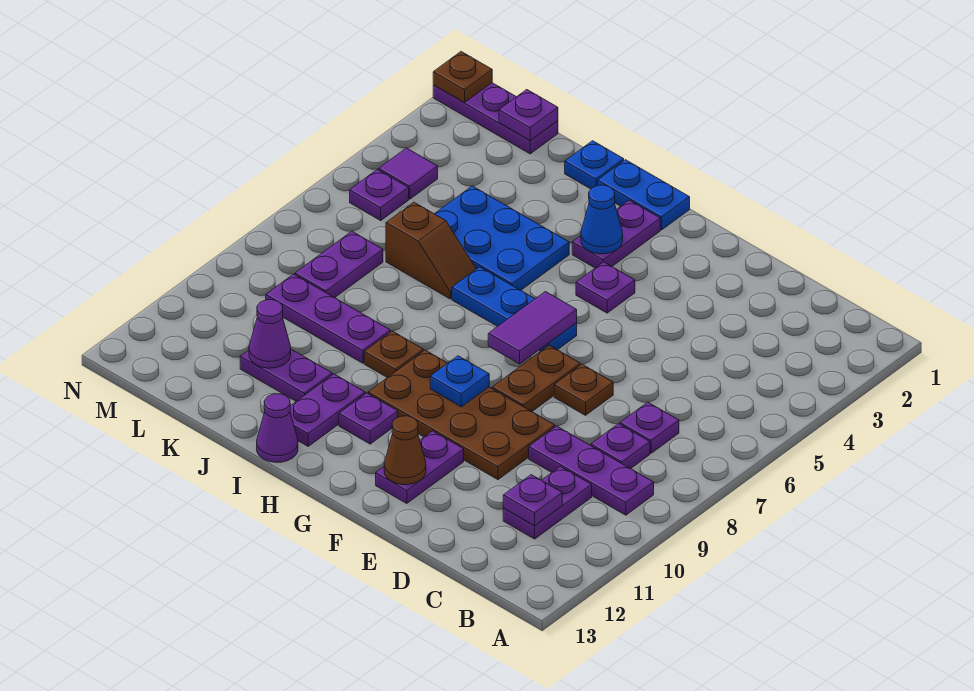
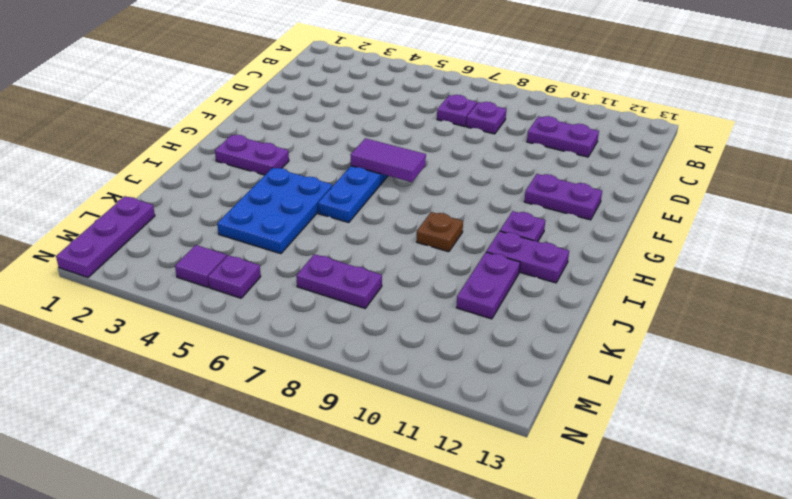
none -> purple plate B9:D9 level 1
none -> brown plate E7 level 1
none -> brown plate E9:H10 level 1
none -> brown plate F7:F8 level 1

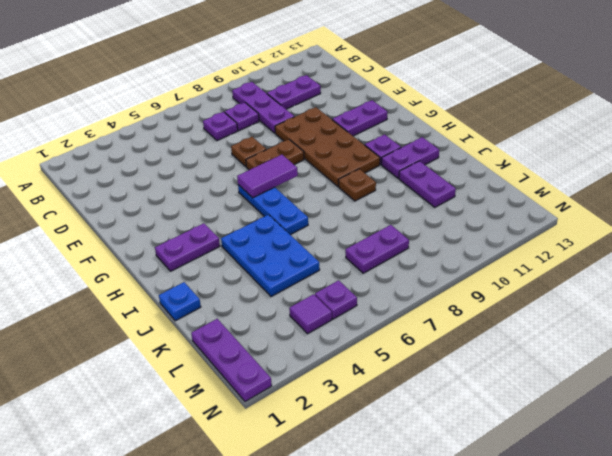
none -> purple plate G4 level 1
none -> blue plate H1:I1 level 1
none -> purple cone I13 level 1
none -> brown slope J6:K6 level 1 top K

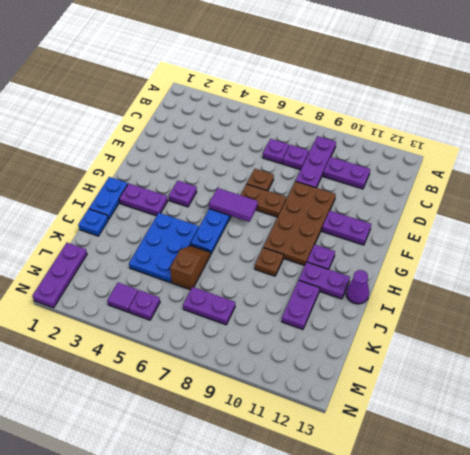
none -> purple plate J9:L9 level 1
none -> purple plate C11 level 2
none -> brown cone F12 level 2
none -> blue plate G9 level 2

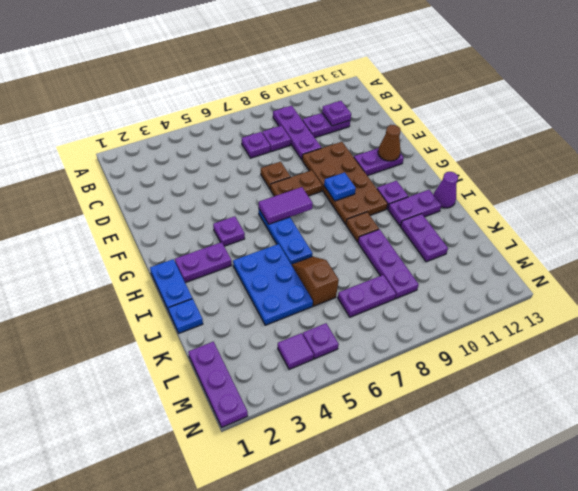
none -> blue cone H3 level 2
none -> purple cone K11 level 2
none -> purple plate L1 level 2
none -> brown plate N1 level 2

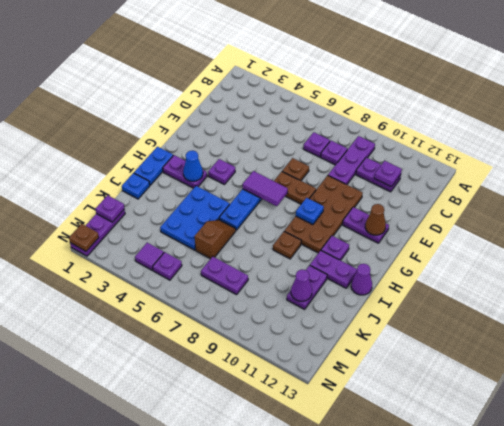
none -> purple plate J9:L9 level 1

